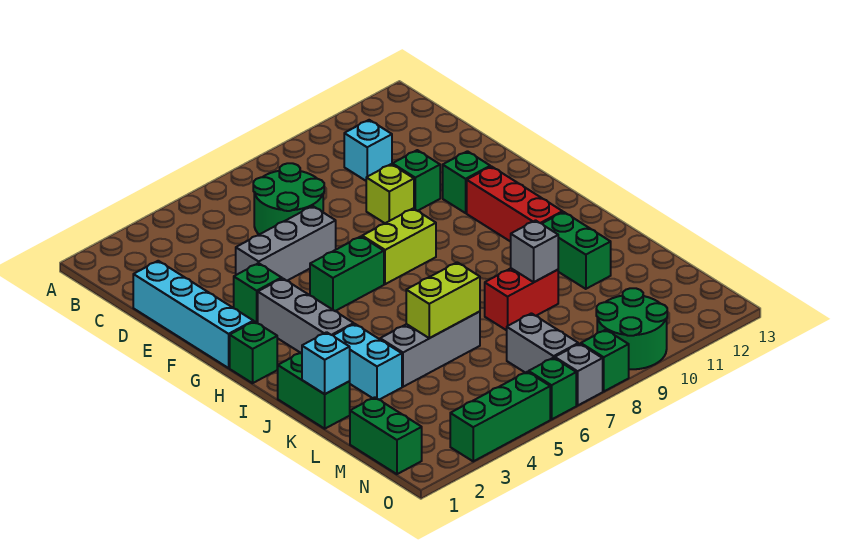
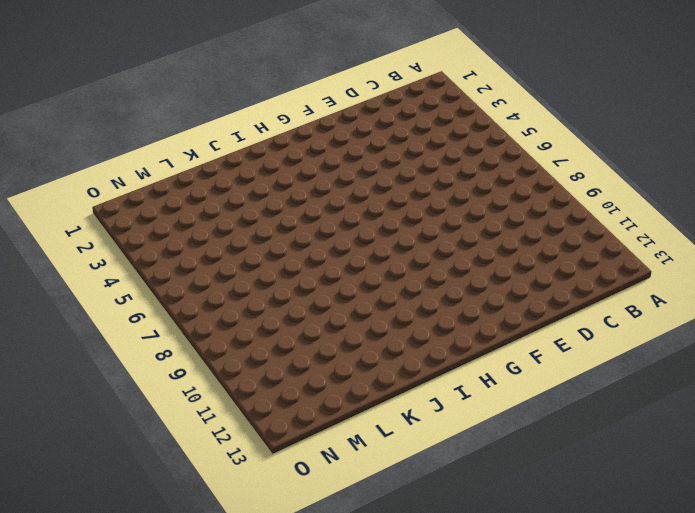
none -> green round brick C6:D7 level 1
none -> cyan brick C10 level 1
none -> cyan brick D1:G1 level 1

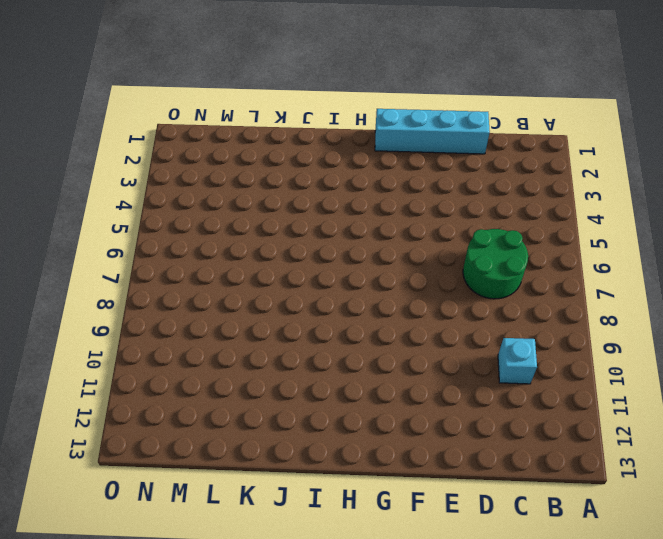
none -> grey brick E4:E6 level 1
none -> lime brick E9 level 1
none -> green brick E10 level 1

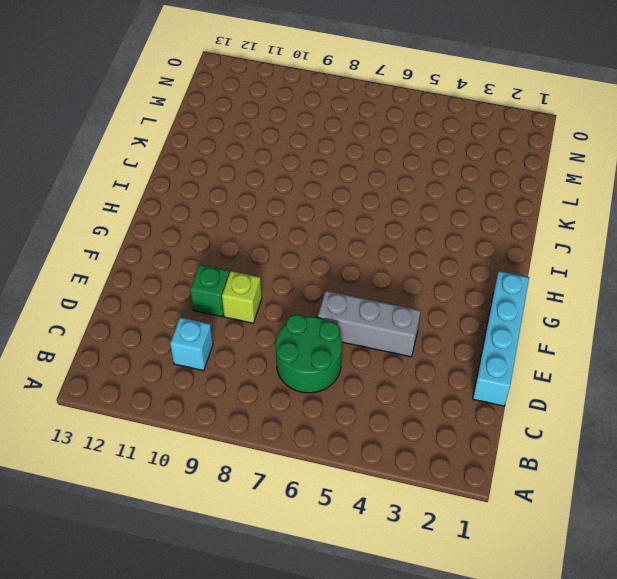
none -> green brick F3 level 1
none -> green brick F11 level 1
none -> grey brick G3:I3 level 1

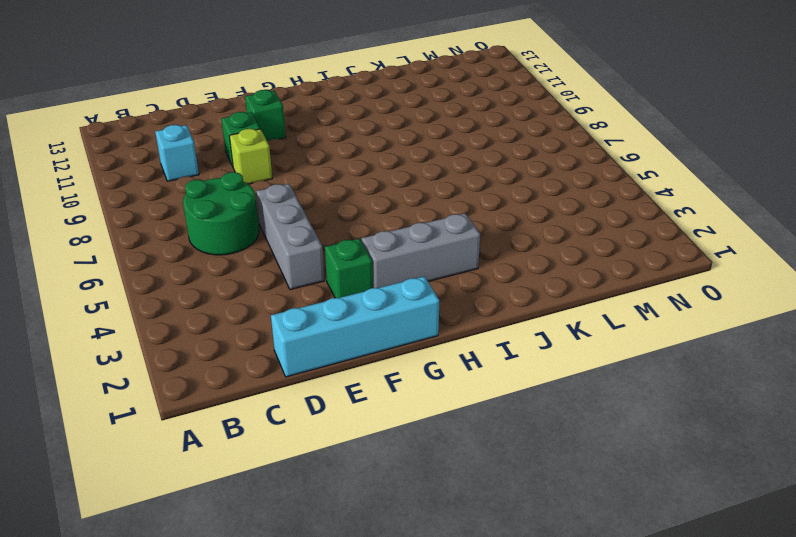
none -> green brick G5:G6 level 1
none -> lime brick G7:G8 level 1
none -> red brick G11:I11 level 1

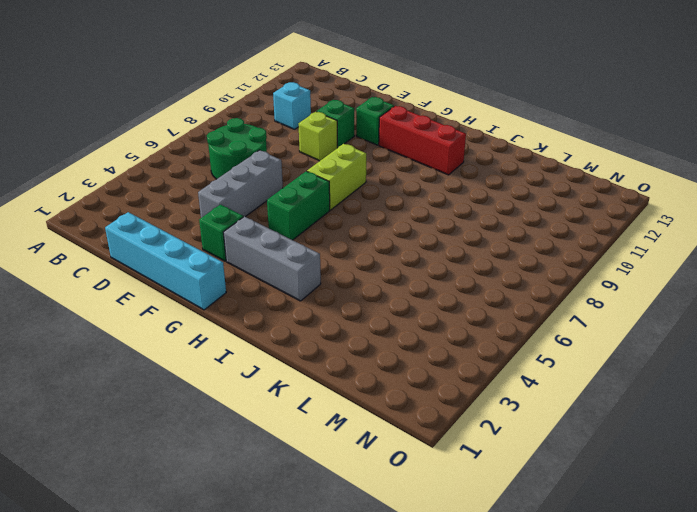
none -> green brick H1 level 1
none -> green brick J1:K1 level 1
none -> cyan brick J3:K3 level 1

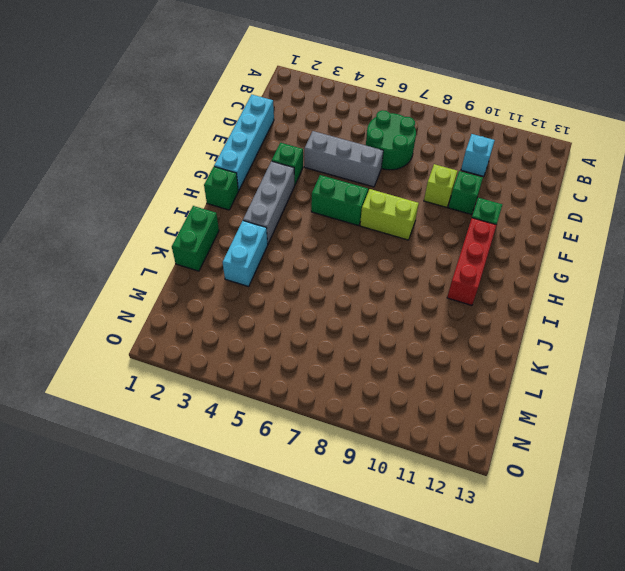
none -> green brick J11:K11 level 1
none -> grey brick K4:K6 level 1
none -> red brick K8:K9 level 1

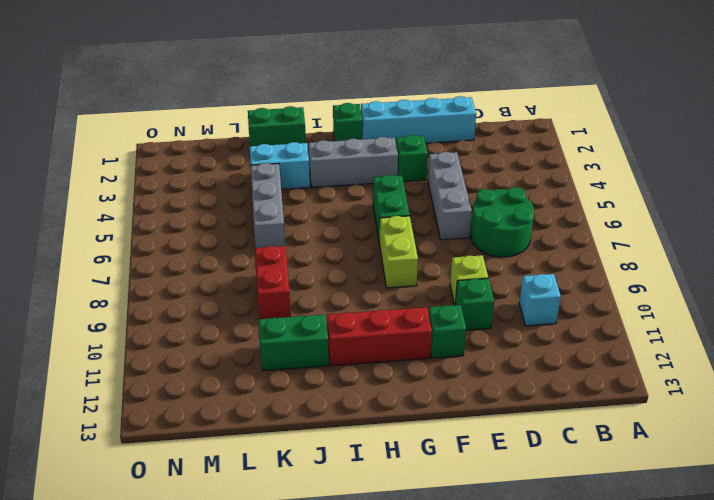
none -> green brick M1:N1 level 1
none -> grey brick M7:N7 level 1
none -> green round brick N9:O10 level 1

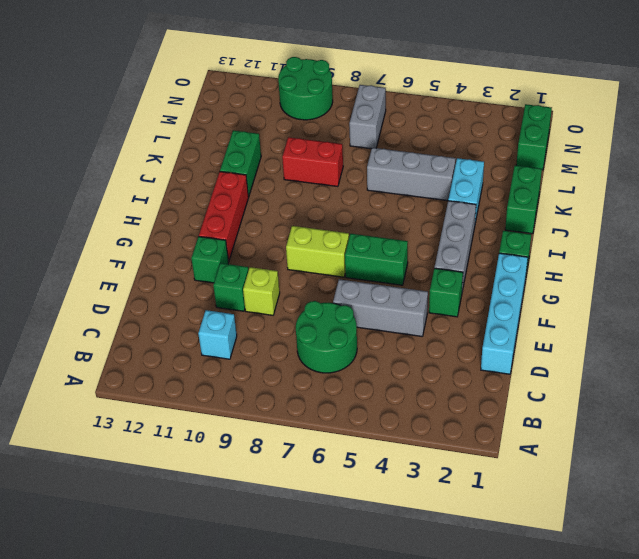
none -> green brick O3:O5 level 1
none -> green brick O6 level 1
none -> grey brick O7 level 1

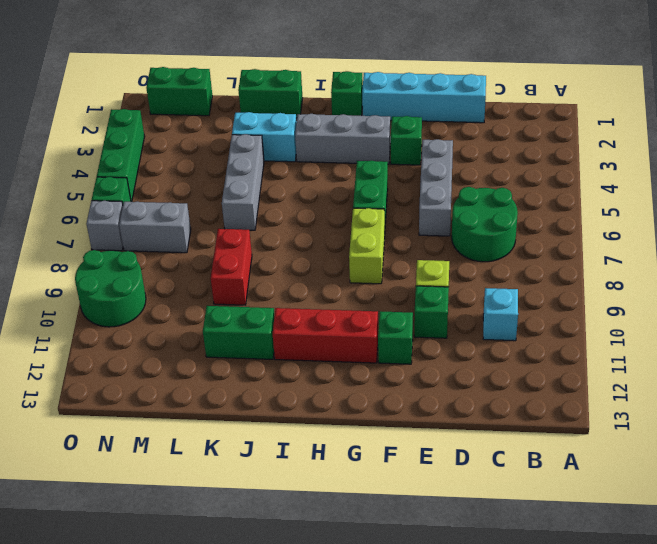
none -> green brick O8 level 1
none -> cyan brick K1 level 2
none -> lime brick K5:K6 level 2

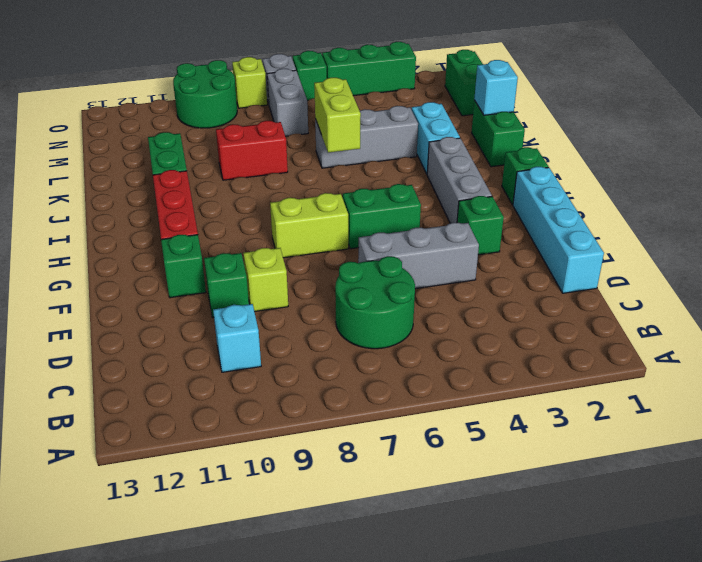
lime brick J6:K6 level 2 -> lime brick K5:K6 level 2
lime brick O8 level 1 -> green brick O8 level 1
none -> grey brick K9 level 2

